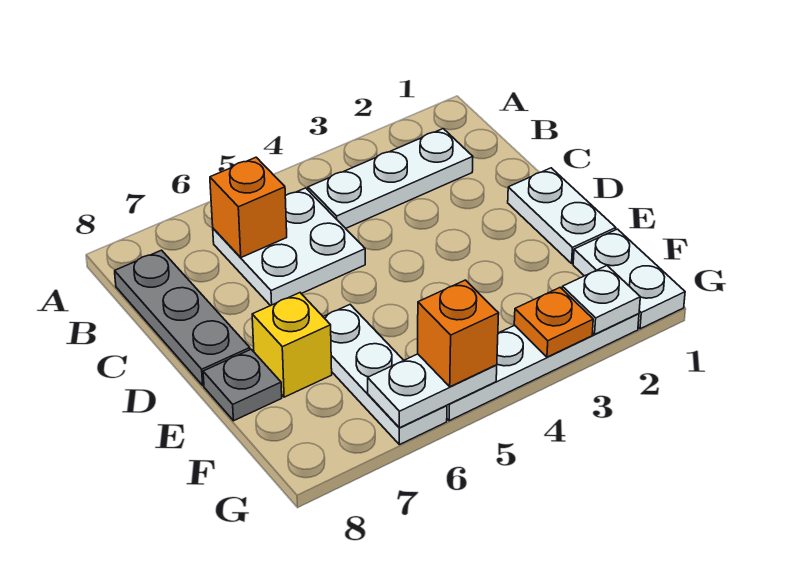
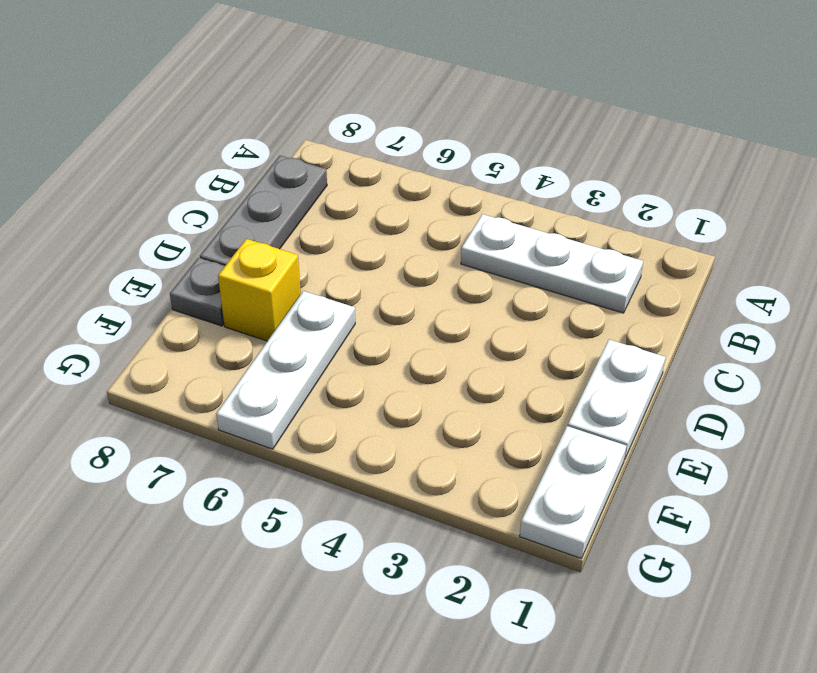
none -> white plate B5:C6 level 1
none -> white plate G2:G5 level 1
none -> orange brick B6 level 2

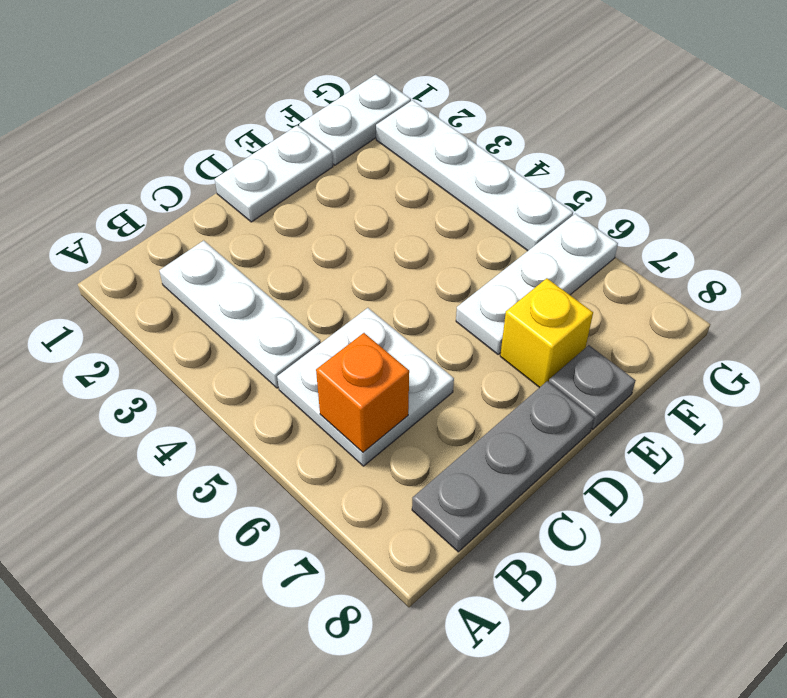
none -> white plate G2 level 2
none -> orange plate G3 level 2
none -> white plate G5:G6 level 2

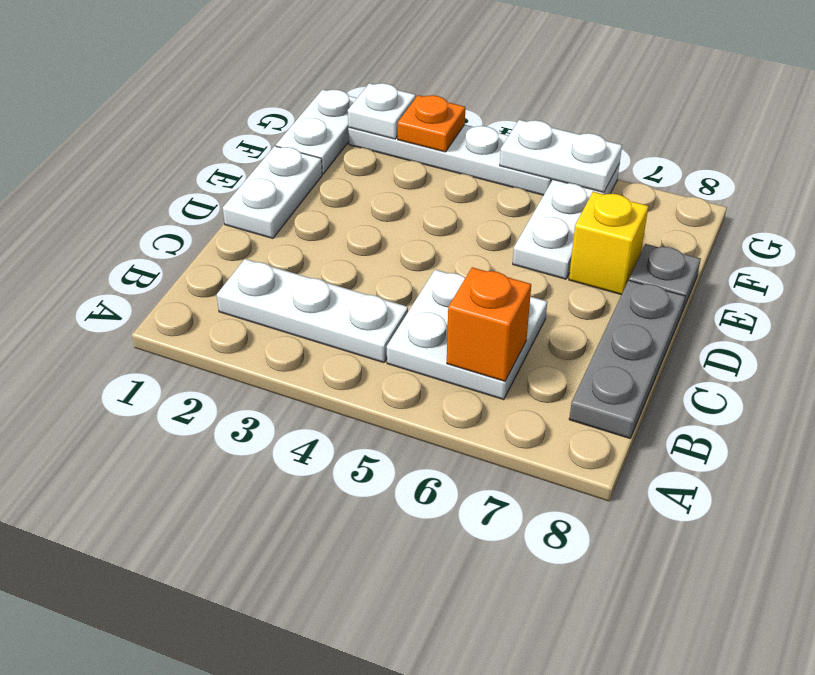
none -> orange brick G5 level 3

